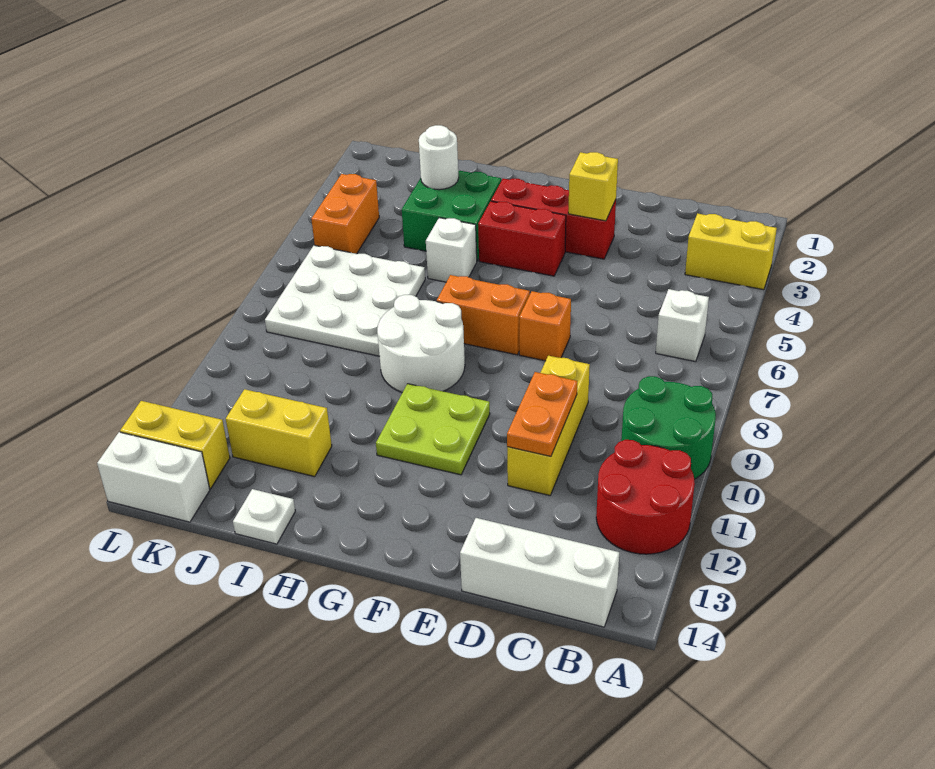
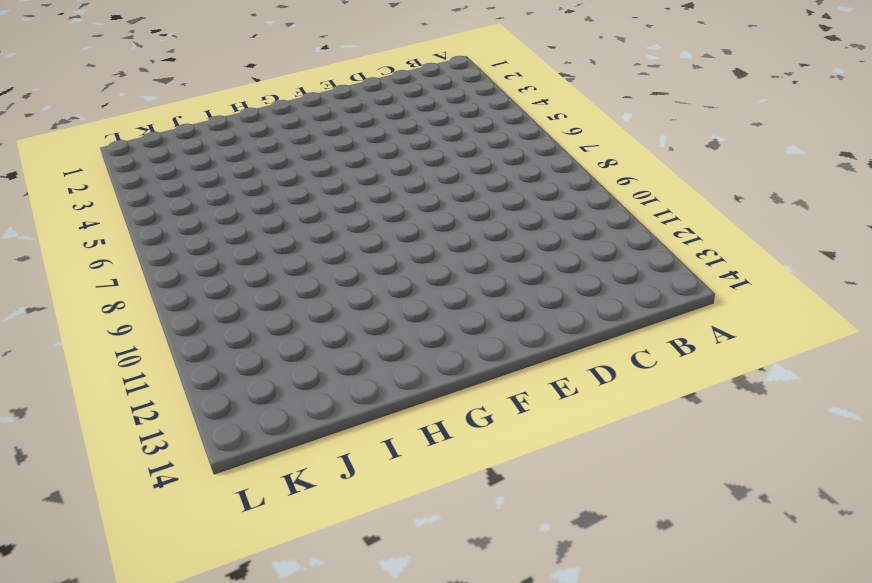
none -> yellow brick A3:B3 level 1
none -> green round brick A9:B10 level 1
none -> red round brick A11:B12 level 1

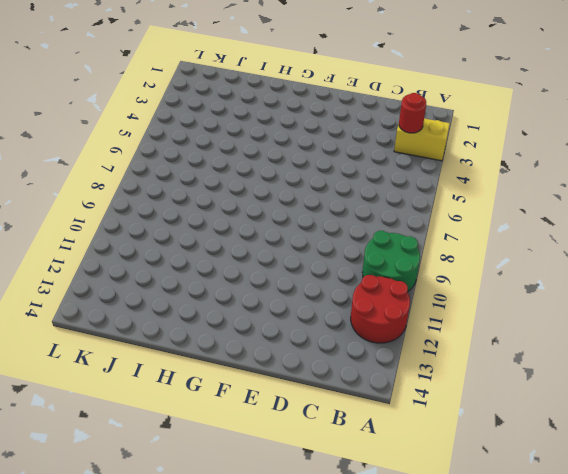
red round brick B3 level 2 -> none
none -> white brick B6 level 1
none -> white brick B14:D14 level 1
none -> yellow brick D9:D11 level 1

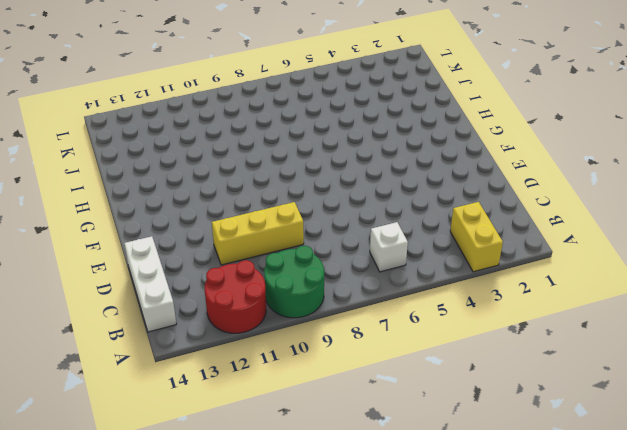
none -> red brick E3:G3 level 1
none -> orange brick E7 level 1
none -> red brick F4:G4 level 1

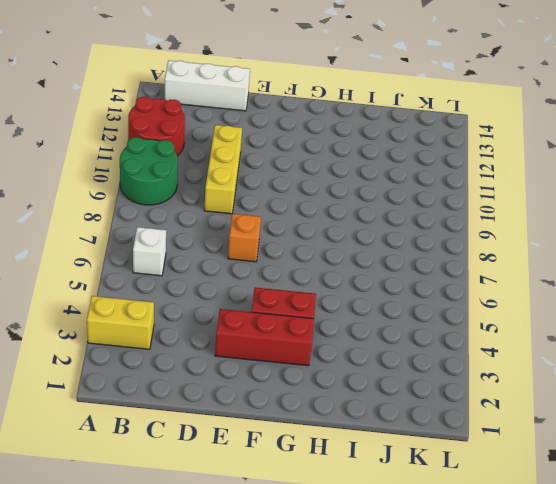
none -> orange brick F7:G7 level 1
none -> lime plate F10:G11 level 1
none -> white round brick G8:H9 level 1

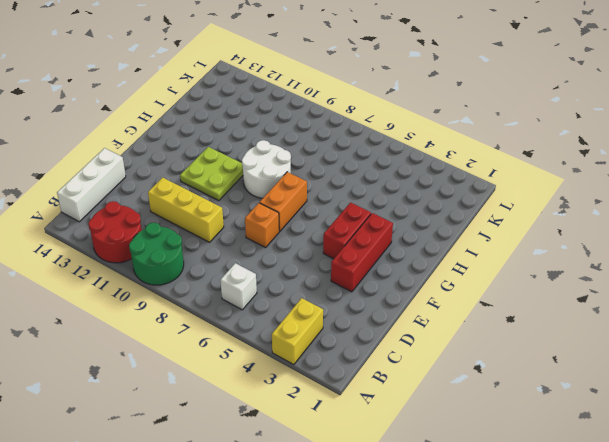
none -> green brick H3:I4 level 1
none -> white brick H5 level 1
none -> white plate I6:K8 level 1

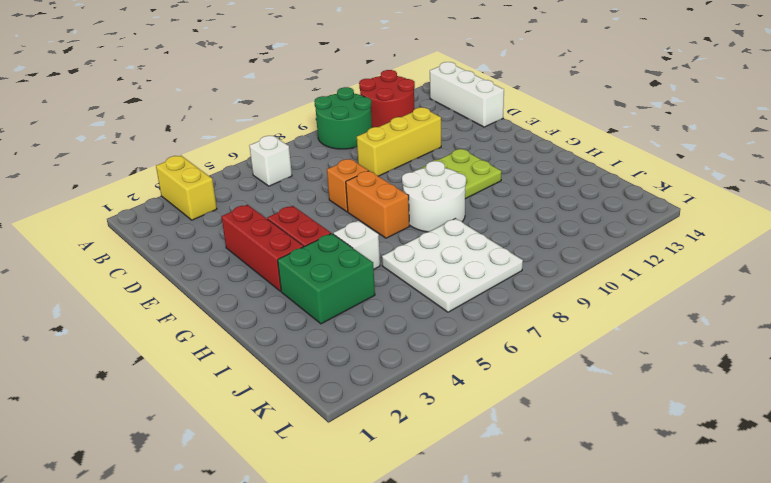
none -> yellow brick I12:J12 level 1
none -> white plate I14 level 1
none -> orange brick K4:K5 level 1

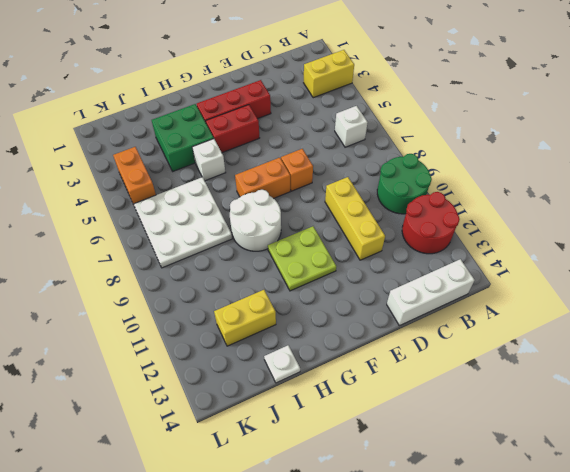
none -> yellow brick K13:L13 level 1
none -> white brick K14:L14 level 1
none -> orange plate D10:D11 level 2

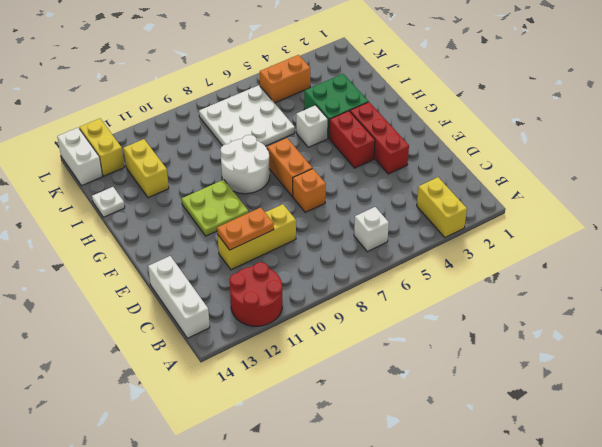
none -> green round brick A9:B10 level 1
none -> yellow brick E3 level 2
none -> white round brick I3 level 2

